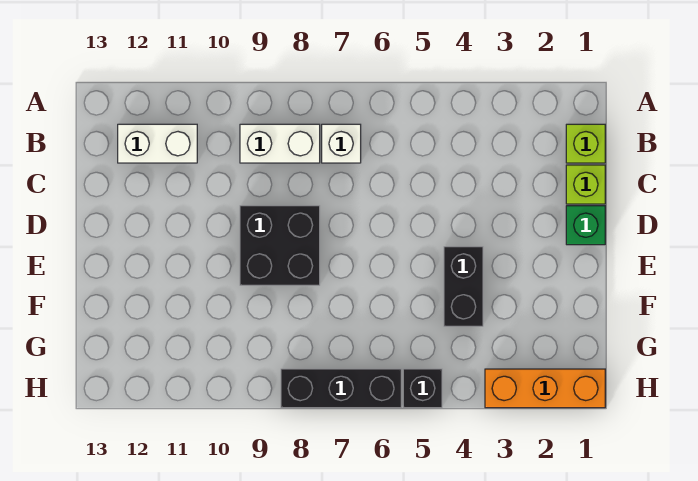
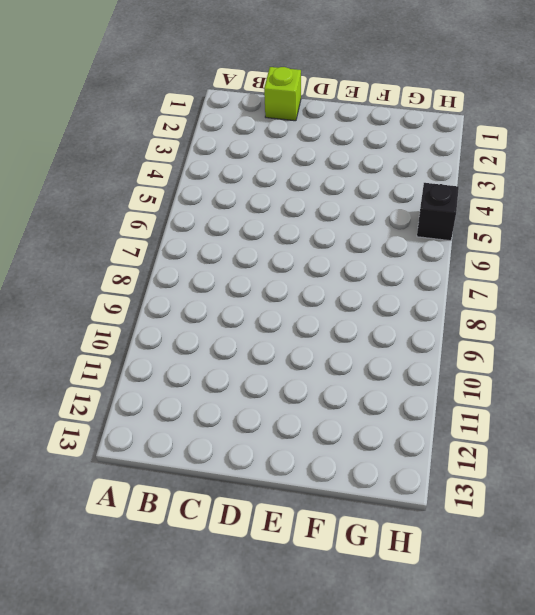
none -> lime brick B1 level 1
none -> white brick B7 level 1

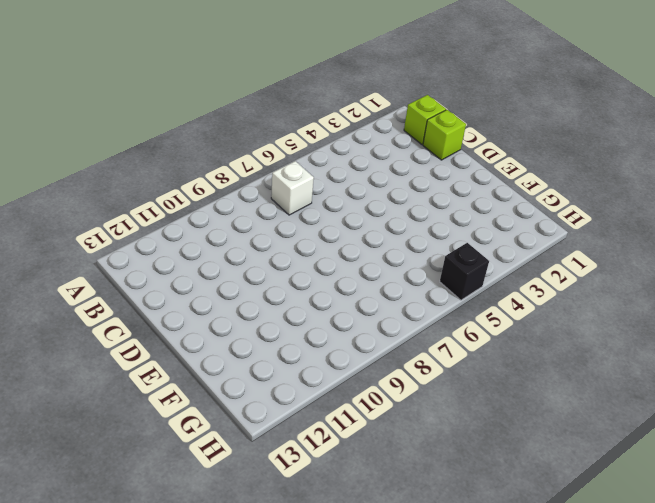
none -> white brick B8:B9 level 1
none -> white brick B11:B12 level 1

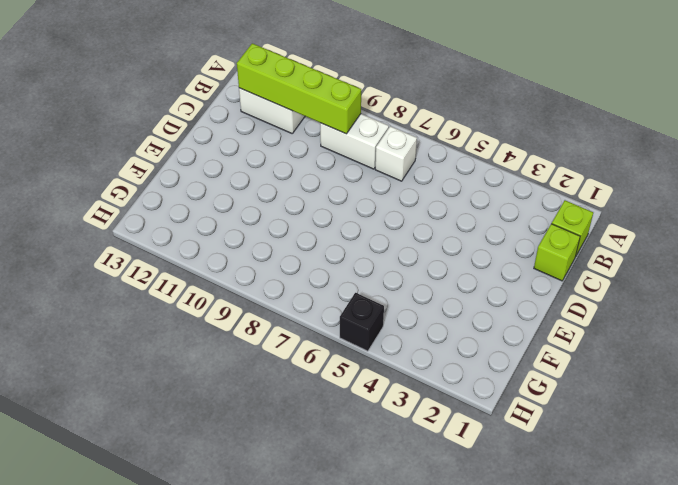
lime brick B9:B12 level 2 -> none
none -> green brick D1 level 1
none -> black brick D8:E9 level 1

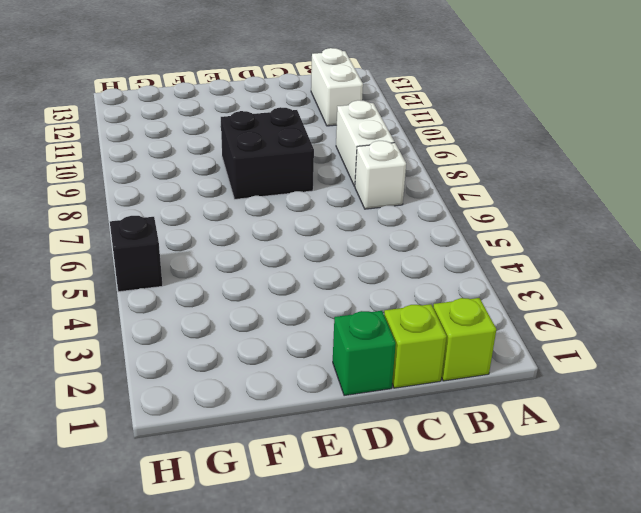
none -> black brick E4:F4 level 1
none -> orange brick H1:H3 level 1

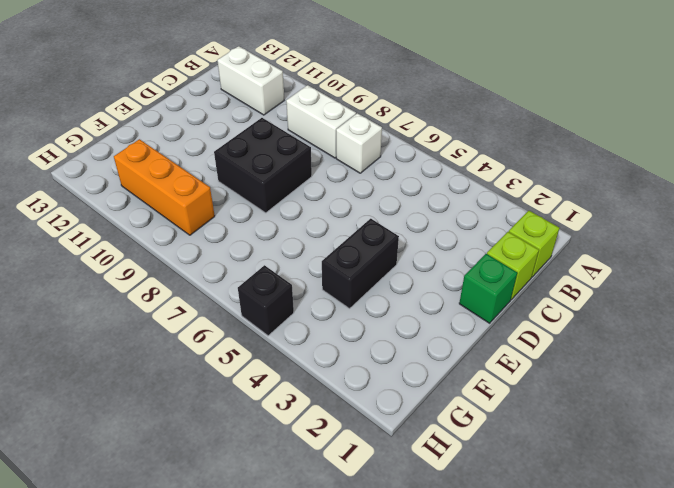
orange brick G9:G11 level 1 -> orange brick H1:H3 level 1
none -> black brick H6:H8 level 1

